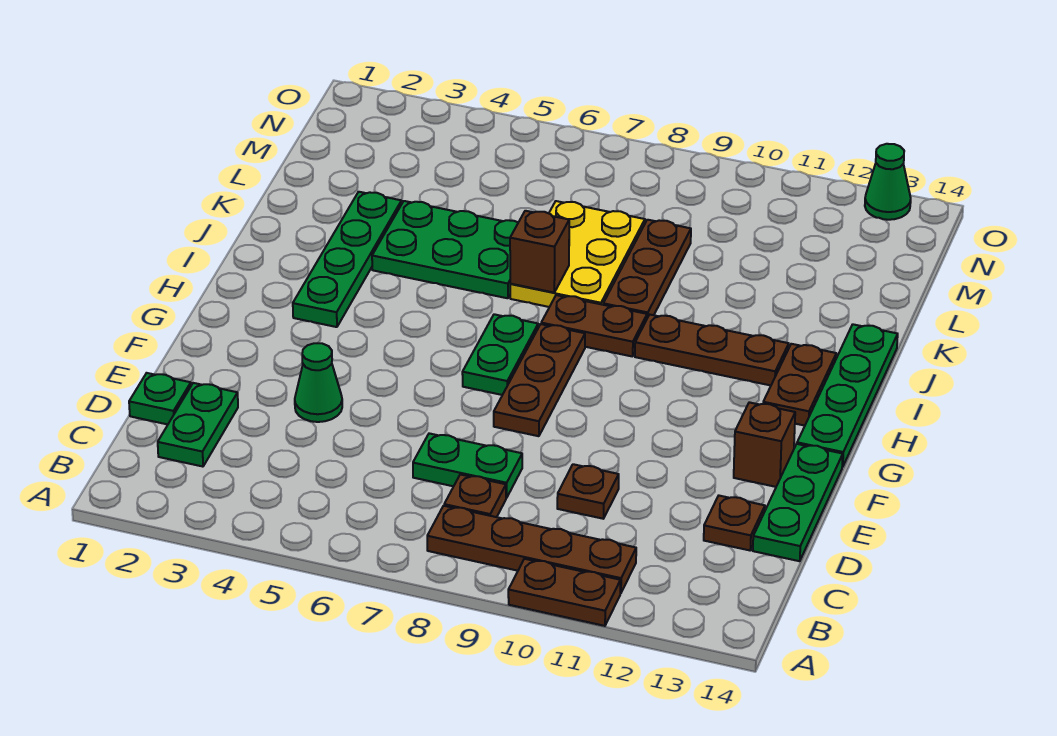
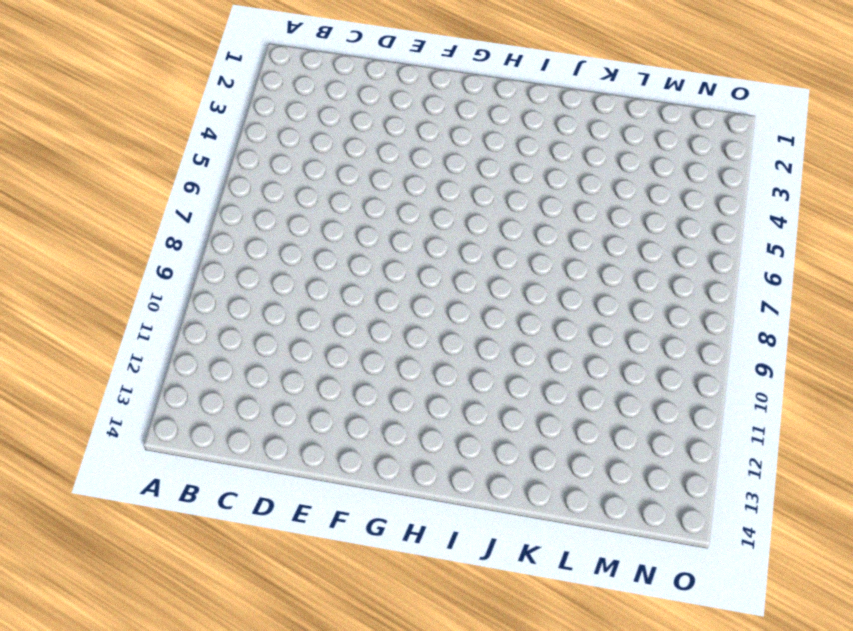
none -> brown plate A10:A11 level 1
none -> brown plate B8:B11 level 1
none -> green plate C2:D2 level 1

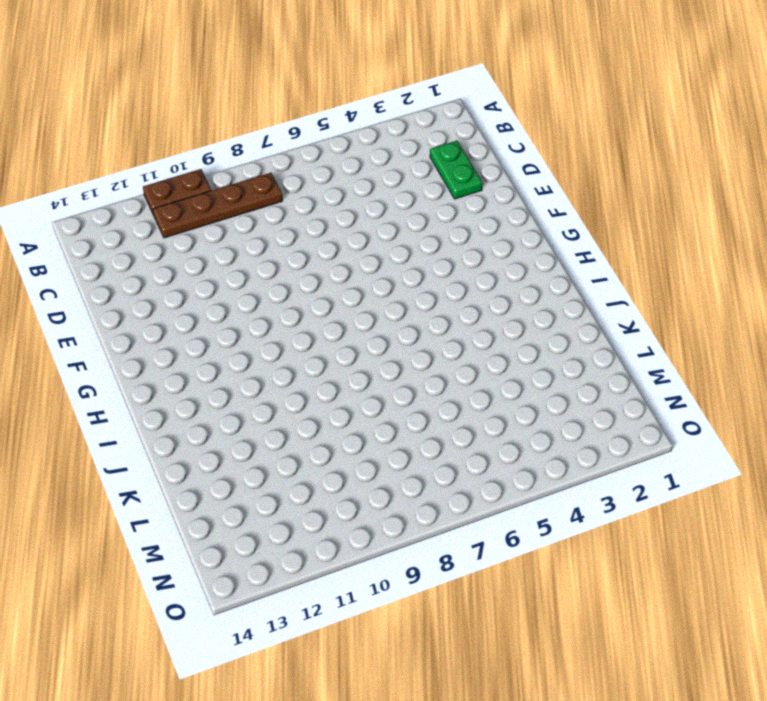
none -> brown plate C8 level 1
none -> green plate D1 level 1
none -> green plate D7:D8 level 1

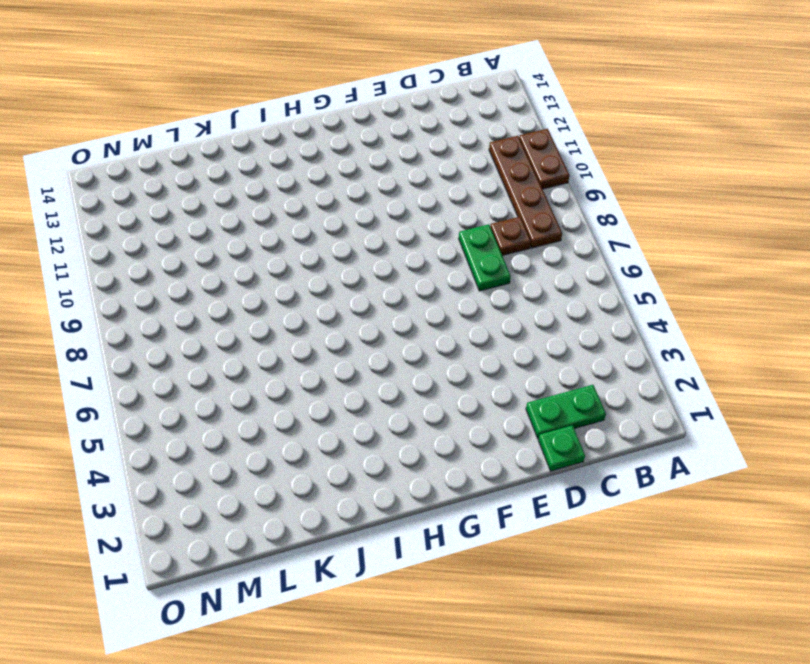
none -> brown plate D10 level 1
none -> brown plate D13 level 1
none -> green plate D14:F14 level 1

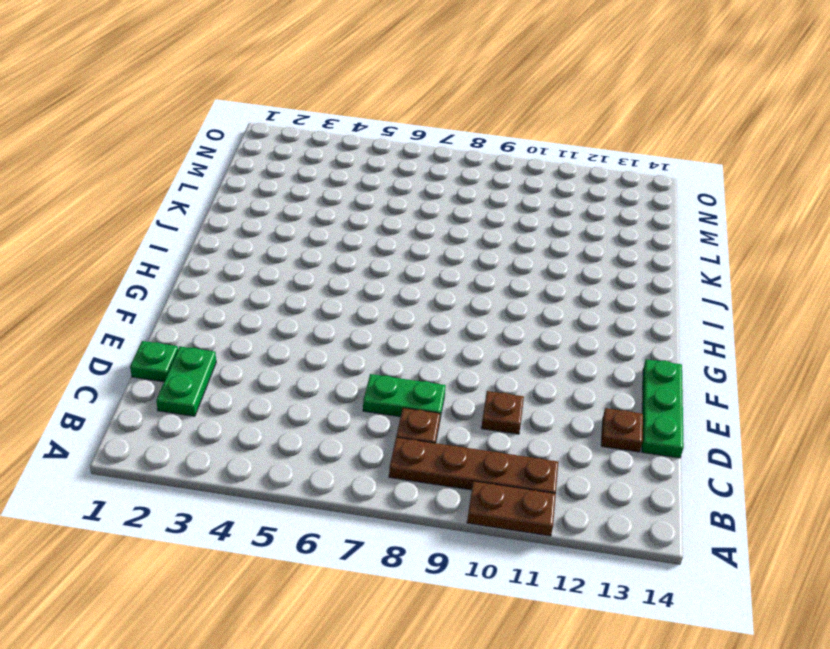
none -> green cone E4 level 1
none -> brown plate F8:H8 level 1
none -> brown brick F13 level 1

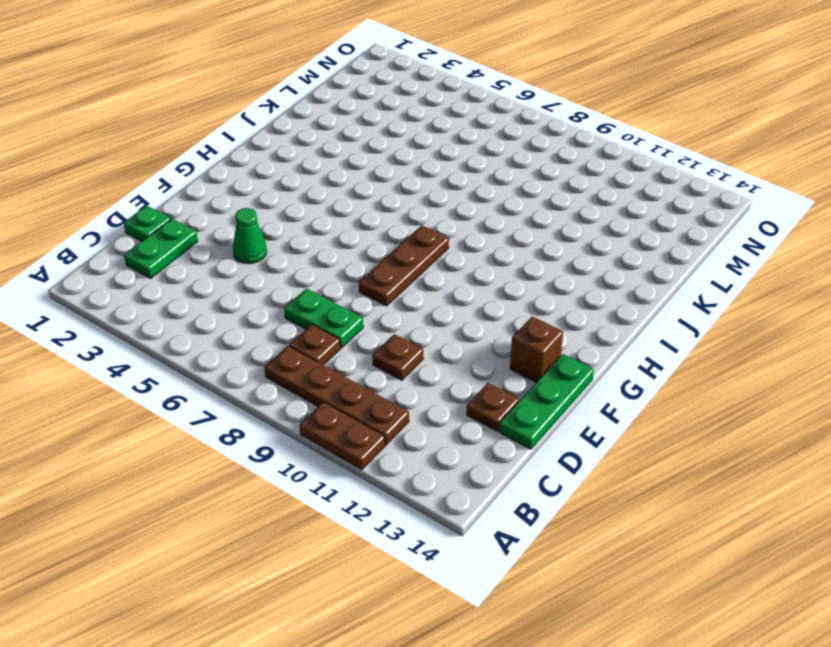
none -> green plate G7:H7 level 1
none -> green plate G14:J14 level 1
none -> green plate H3:K3 level 1

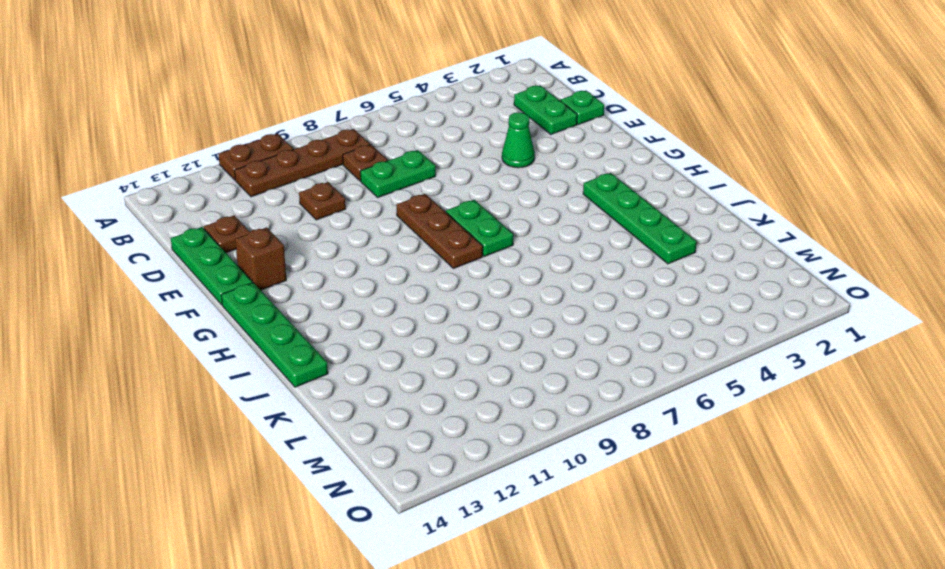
none -> brown plate H13:I13 level 1
none -> brown plate I8:I9 level 1
none -> brown plate I10:I12 level 1

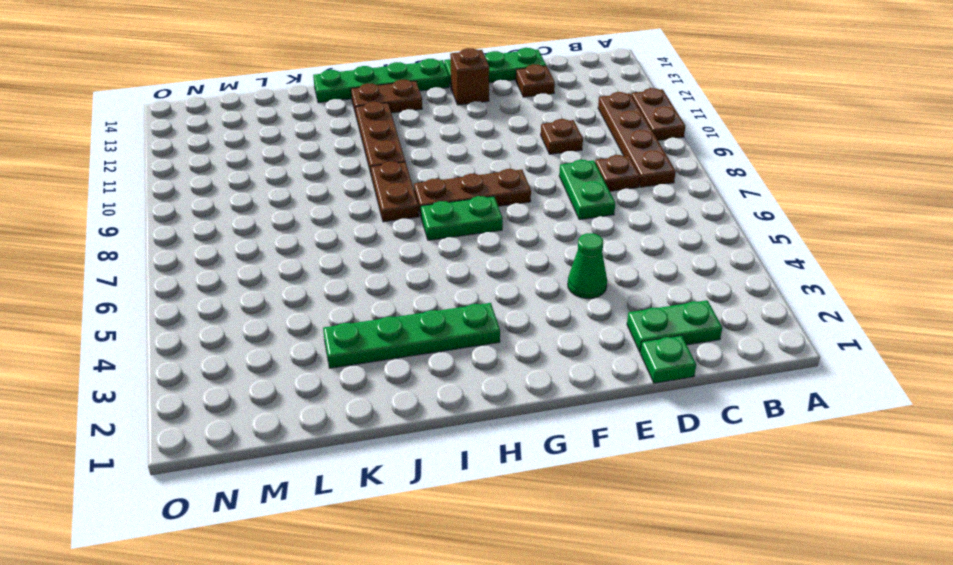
none -> green plate J4:K6 level 1
none -> yellow plate J7:L8 level 1
none -> brown plate J9:L9 level 1

